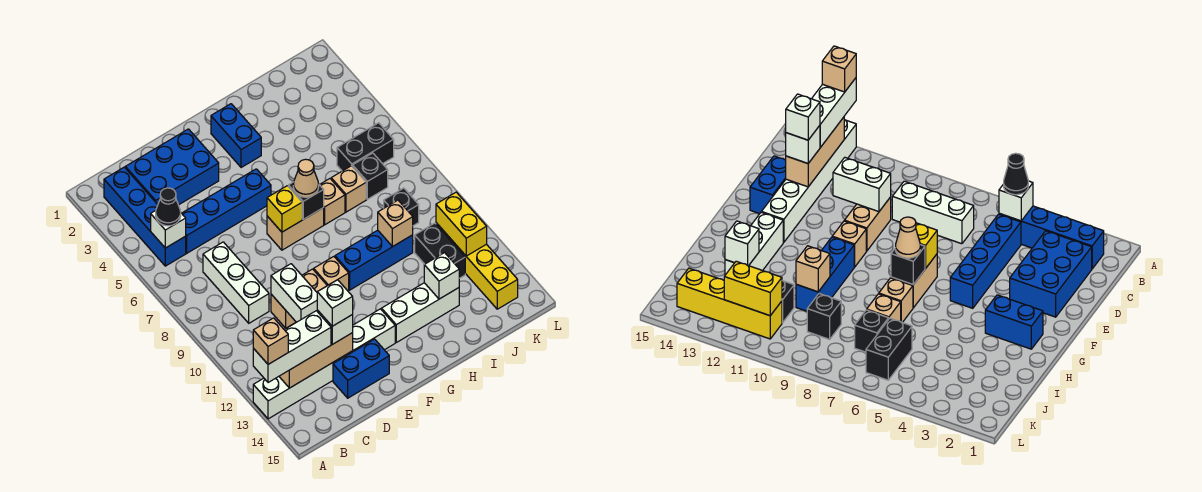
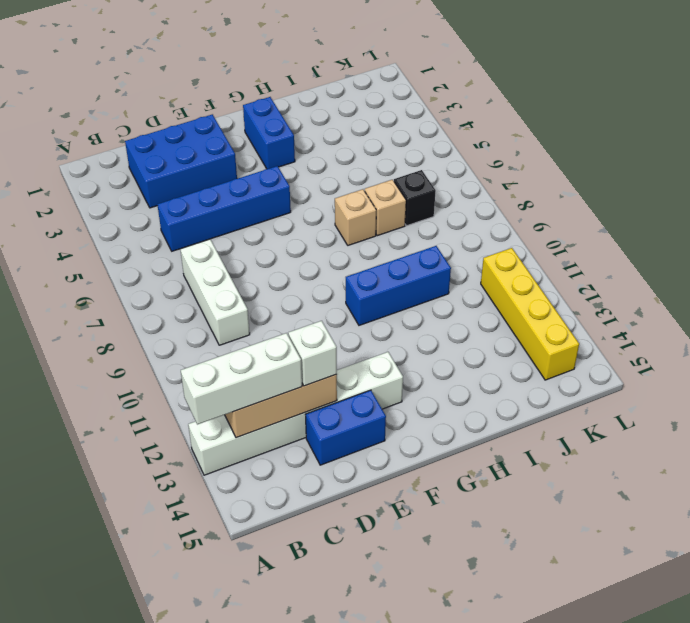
none -> blue brick B2:B5 level 1
none -> tan brick D10:E10 level 1
none -> tan brick F7:G7 level 1
none -> tan brick F10 level 1

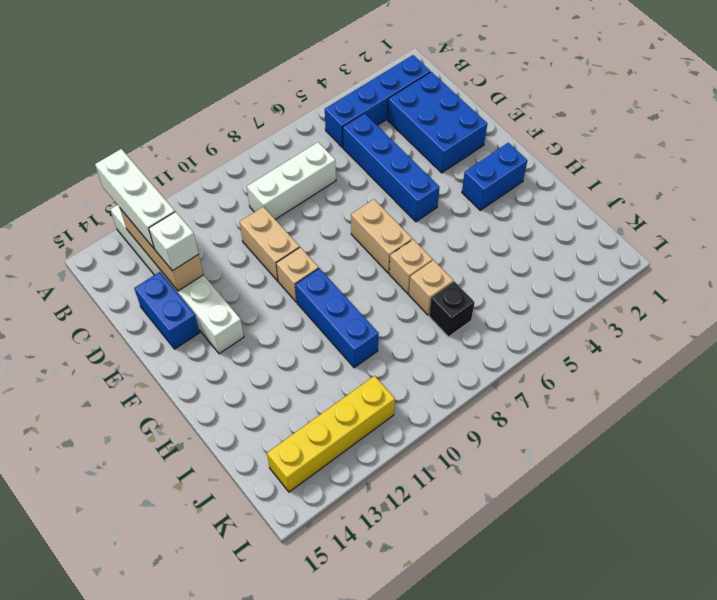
none -> white brick G13:I13 level 1
none -> black brick J6:K6 level 1
none -> black brick J9 level 1
none -> black brick J11:J12 level 1

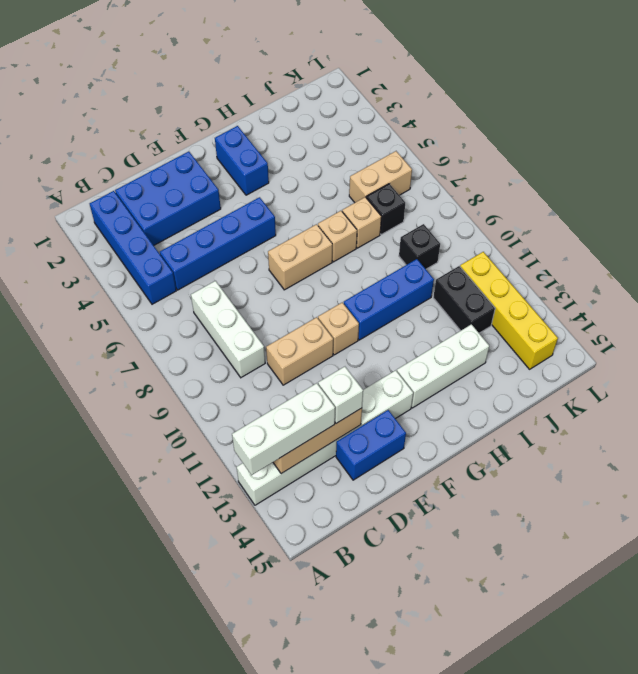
tan brick J6:K6 level 1 -> black brick J6:K6 level 1
none -> white brick B5 level 2
none -> white brick D10:D11 level 2
none -> yellow brick F7 level 2
none -> black brick G7 level 2

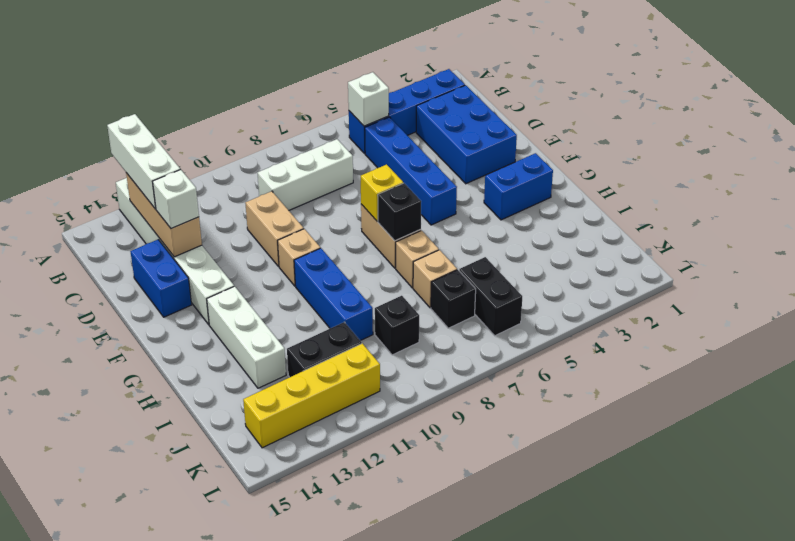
none -> white brick D10:D11 level 2
none -> tan brick I10 level 2
none -> white brick I13 level 2
none -> yellow brick K11:K12 level 2

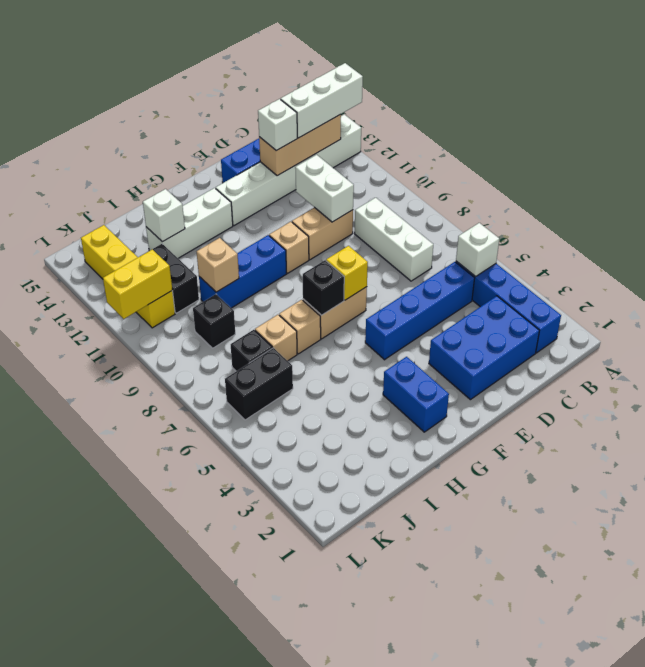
yellow brick K11:L11 level 2 -> yellow brick K11:K12 level 2
none -> black cone B5 level 3
none -> tan cone G7 level 3
none -> tan brick A13 level 4
none -> white brick D13 level 4

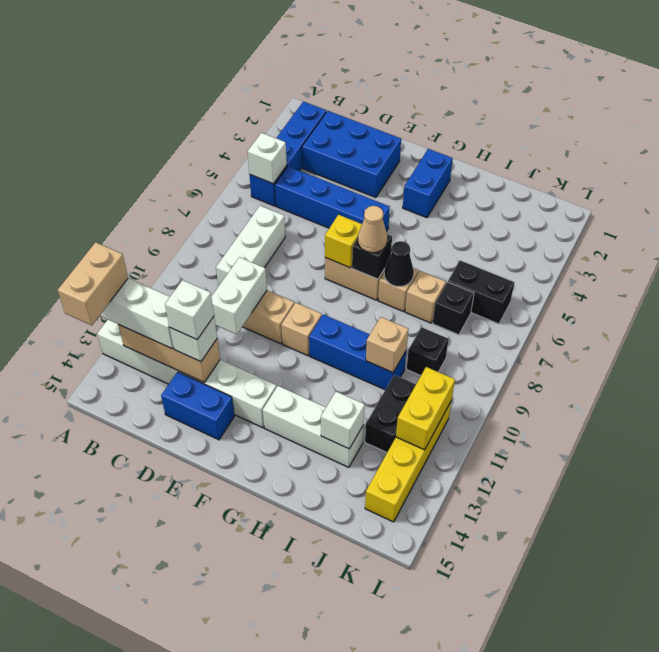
tan brick A13:A14 level 4 -> tan brick A13 level 4
black cone H7 level 2 -> black cone B5 level 3

